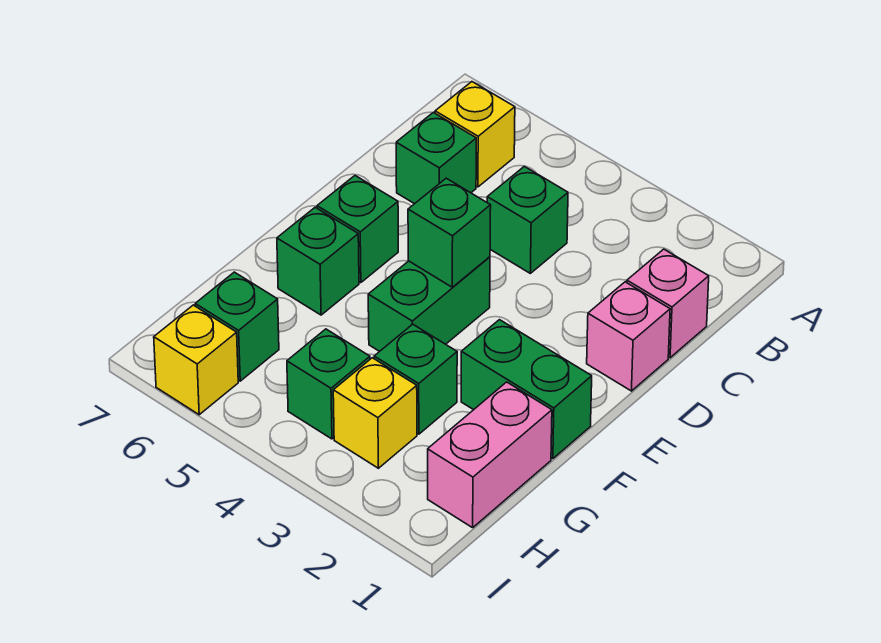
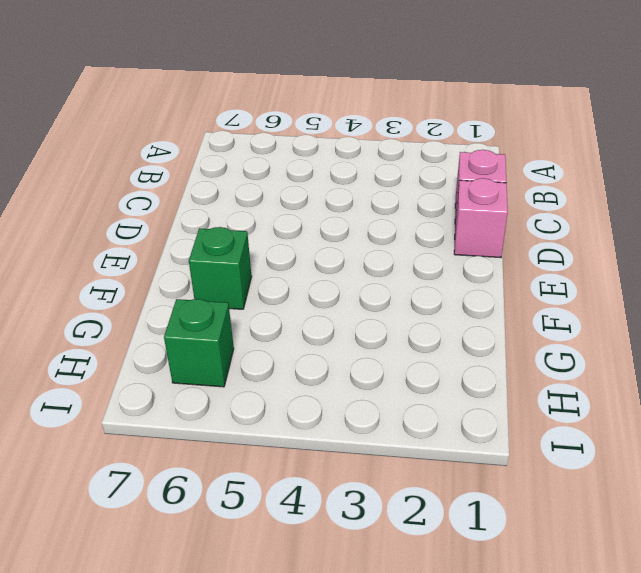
none -> yellow brick B6 level 1
none -> green brick C4 level 1
none -> green brick C6 level 1

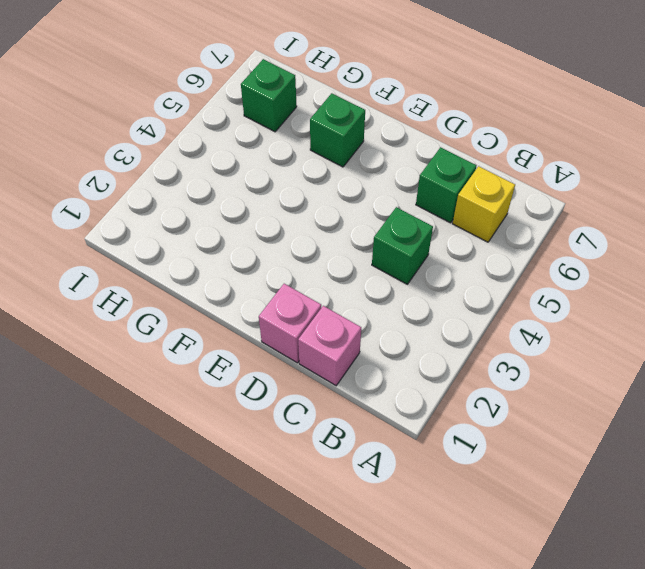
none -> green brick E4:F4 level 1
none -> green brick E6 level 1
none -> green brick F1:F2 level 1

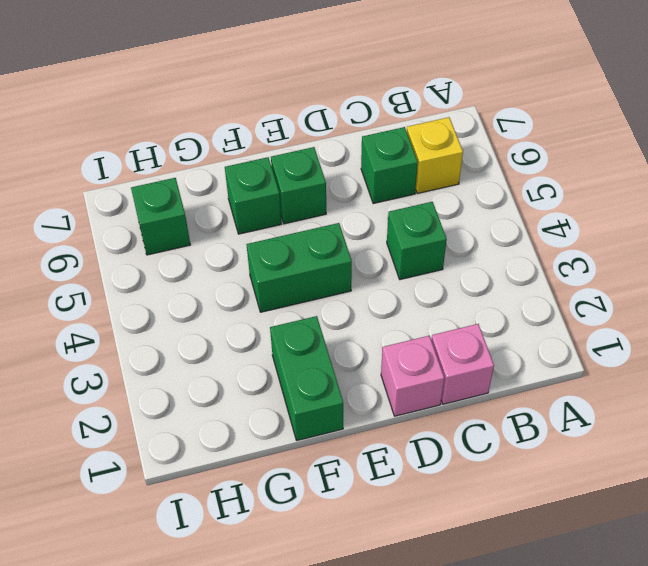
none -> pink brick G1:H1 level 1
none -> green brick G3 level 1
none -> yellow brick H3 level 1

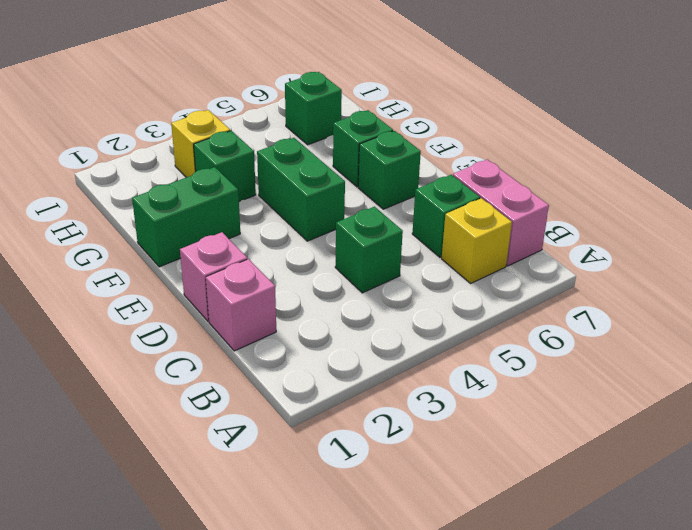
pink brick B7:C7 level 1 -> pink brick G1:H1 level 1
none -> green brick H4 level 1
none -> yellow brick I6 level 1
none -> green brick E4 level 2

